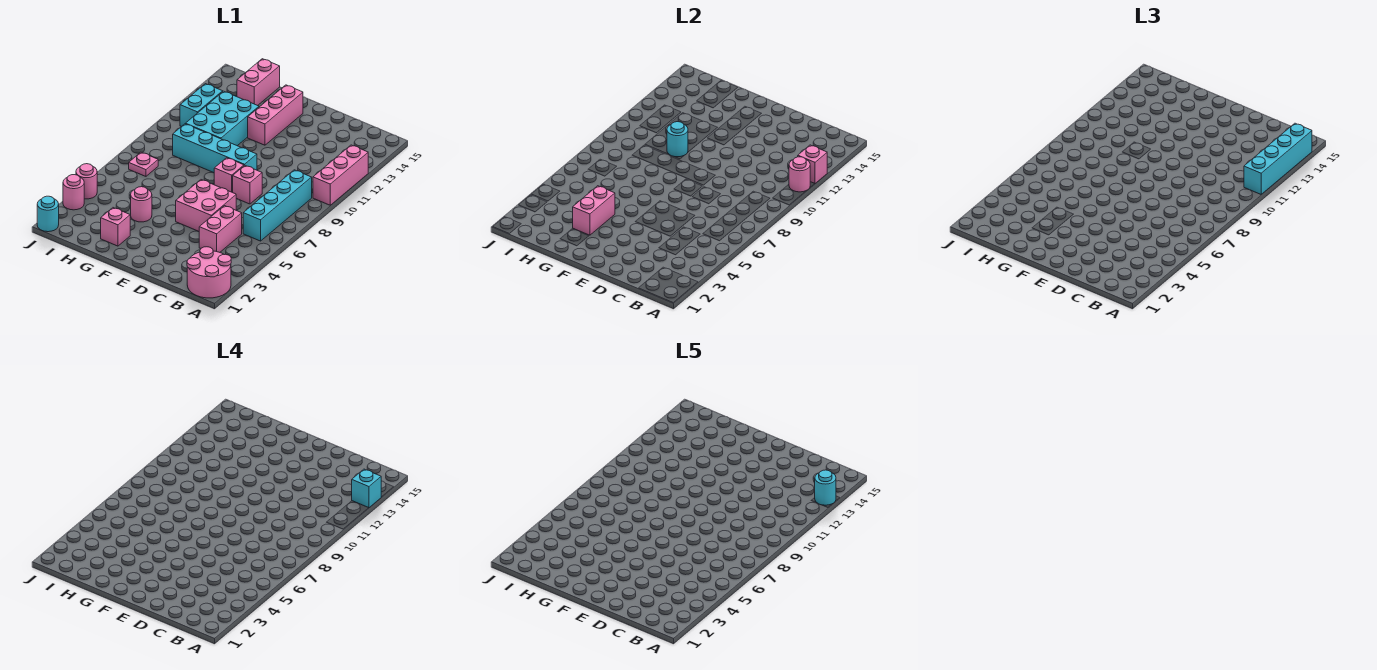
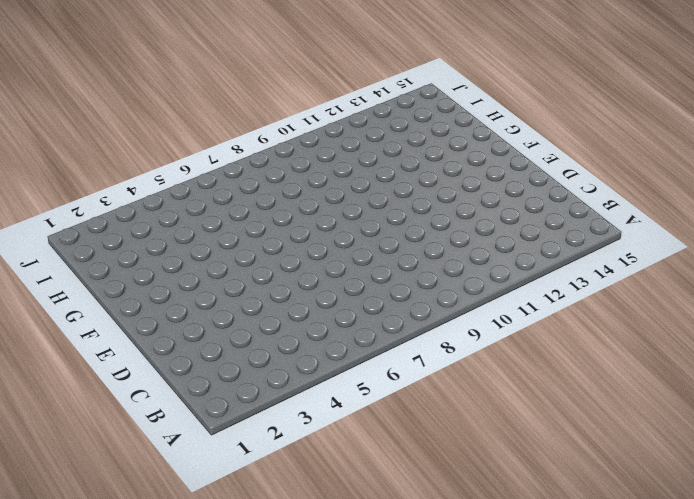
none -> pink round brick A1:B2 level 1
none -> pink brick A10:A12 level 1
none -> cyan brick B6:B9 level 1

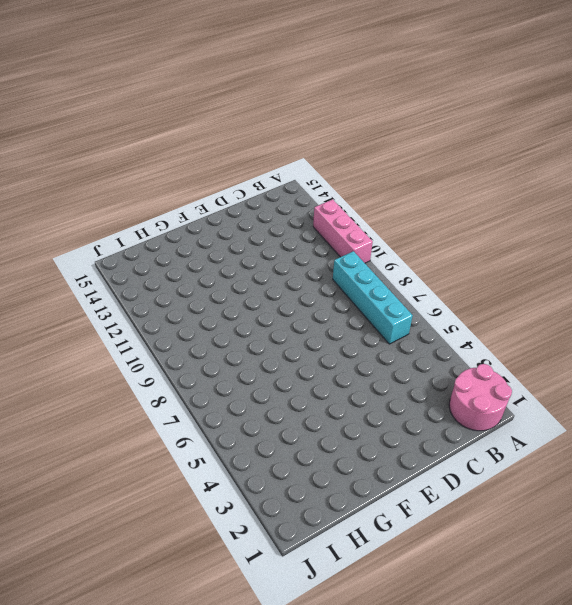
none -> pink brick C4:C5 level 1
none -> pink brick D5:E6 level 1
none -> pink brick D8 level 1

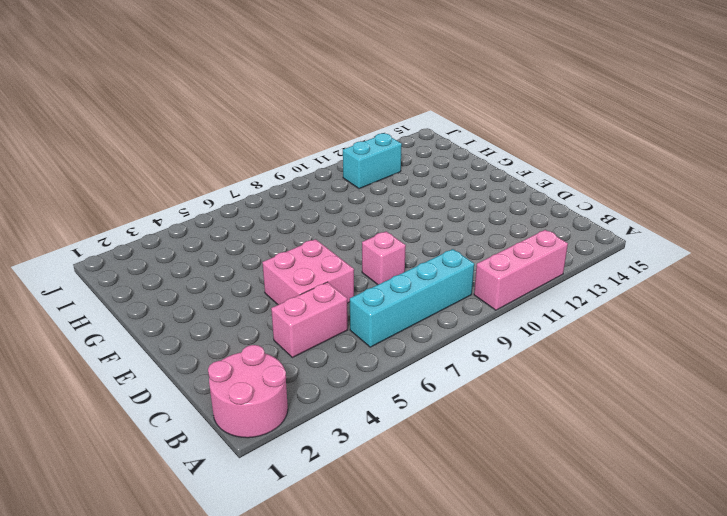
none -> pink brick E8 level 1
none -> cyan brick E9:H9 level 1
none -> pink brick F12:F14 level 1

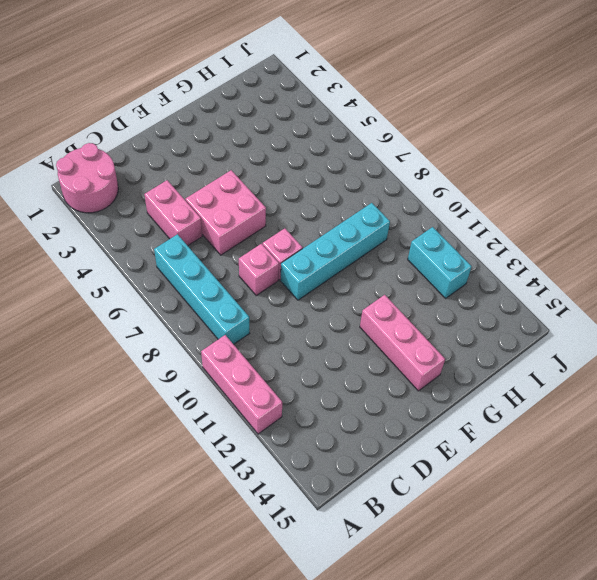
none -> pink brick G2 level 1
none -> pink round brick G4 level 1
none -> cyan brick G10:H12 level 1

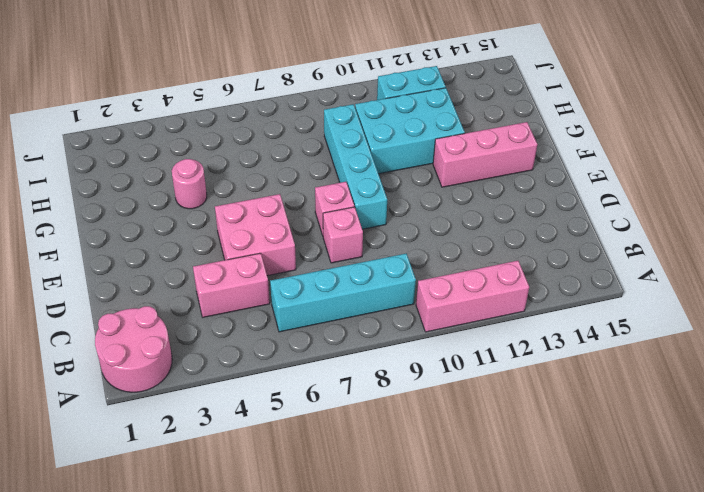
none -> pink brick G2 level 1
none -> pink brick H14:H15 level 1
none -> pink plate I7 level 1

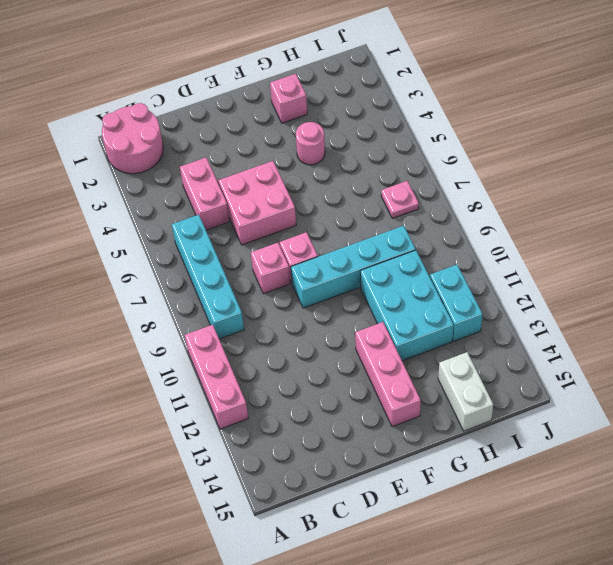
white brick H14:H15 level 1 -> pink brick H14:H15 level 1
none -> cyan round brick J1 level 1
none -> pink round brick J3 level 1
none -> pink round brick J4 level 1

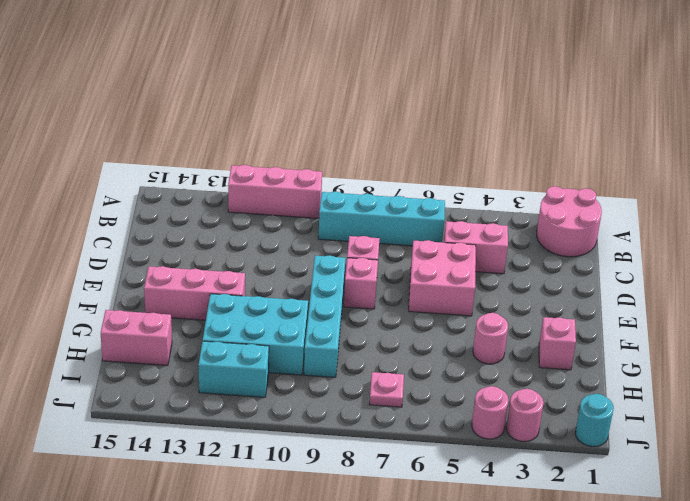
none -> pink round brick A11 level 2
none -> pink brick A12 level 2
none -> pink brick G3:G4 level 2

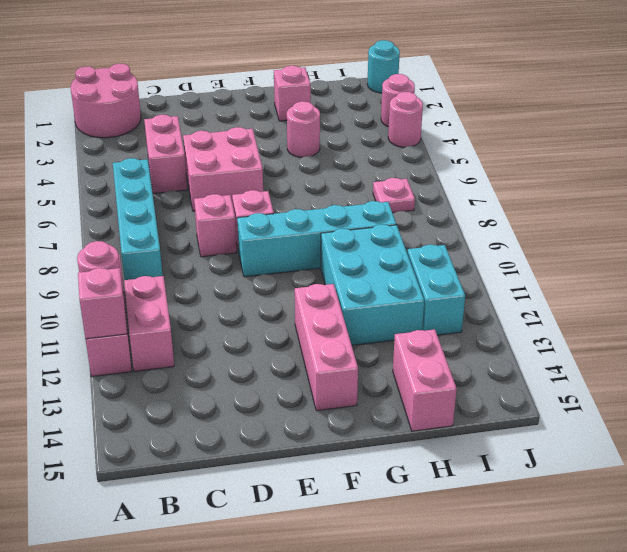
pink brick B11:B12 level 1 -> pink brick G3:G4 level 2
none -> cyan round brick G10 level 2
none -> cyan brick A11:A14 level 3
none -> cyan brick A13 level 4

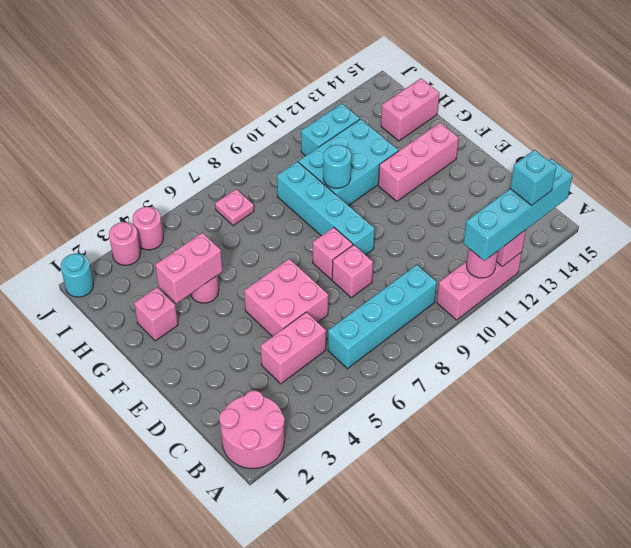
none -> cyan round brick A13 level 5

